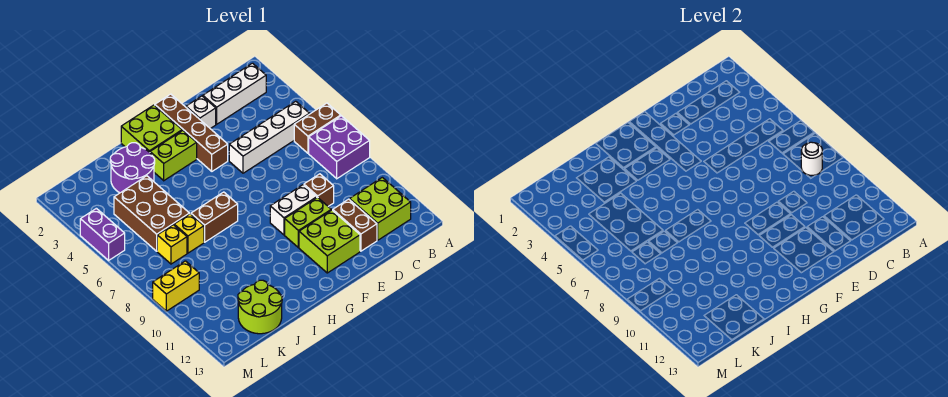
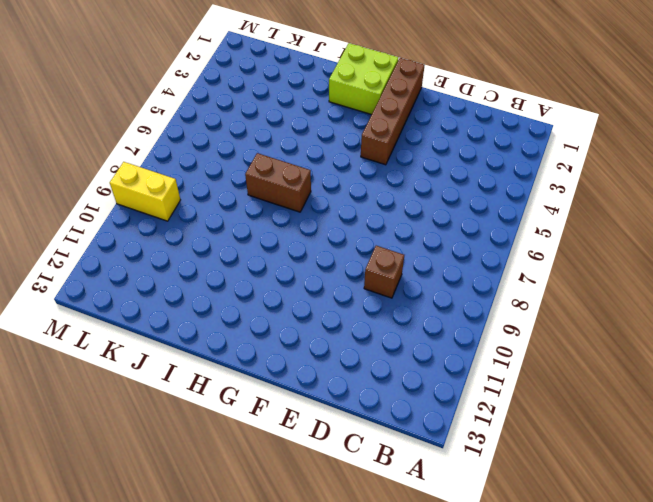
none -> brown brick A6:B6 level 1
none -> purple brick A7:B8 level 1
none -> white brick B2:D2 level 1

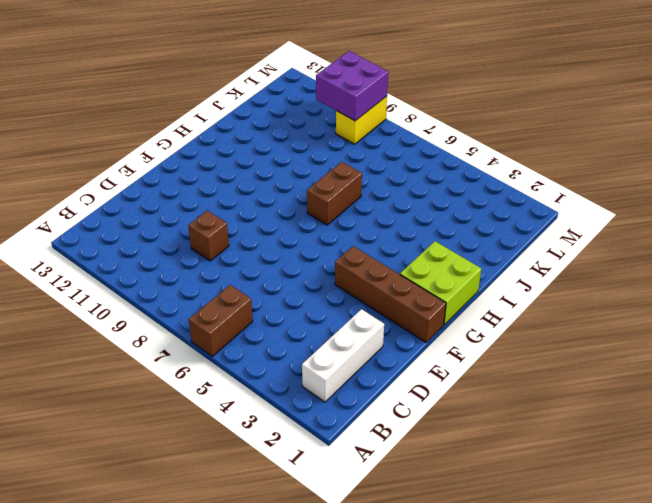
purple brick L9:M10 level 2 -> purple brick A7:B8 level 1
none -> white brick B5:E5 level 1
none -> lime brick B11:C12 level 1
none -> brown brick D11:D12 level 1

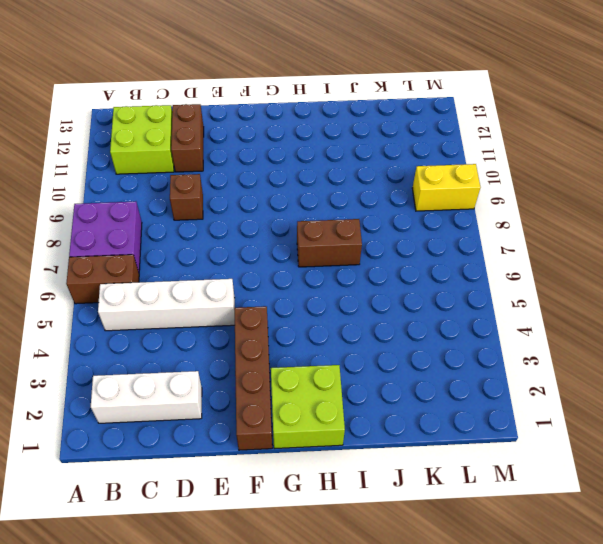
none -> white brick E2 level 1
none -> white brick E9:F9 level 1
none -> lime brick E10:F10 level 1

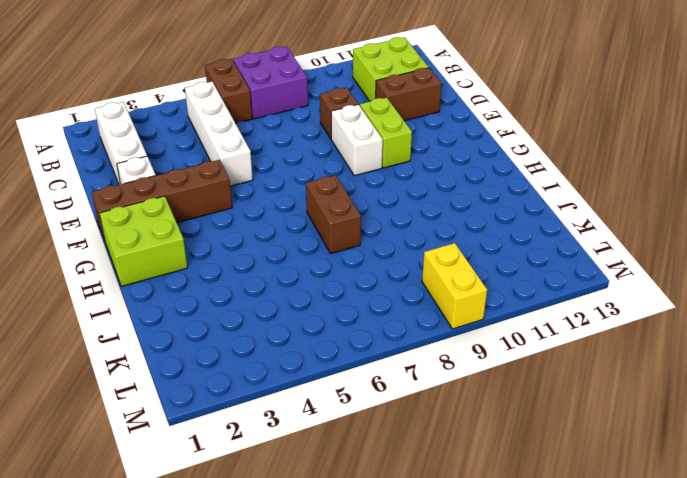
none -> lime brick E11:F12 level 1
none -> lime brick G3:H3 level 1
none -> purple round brick I2:J3 level 1

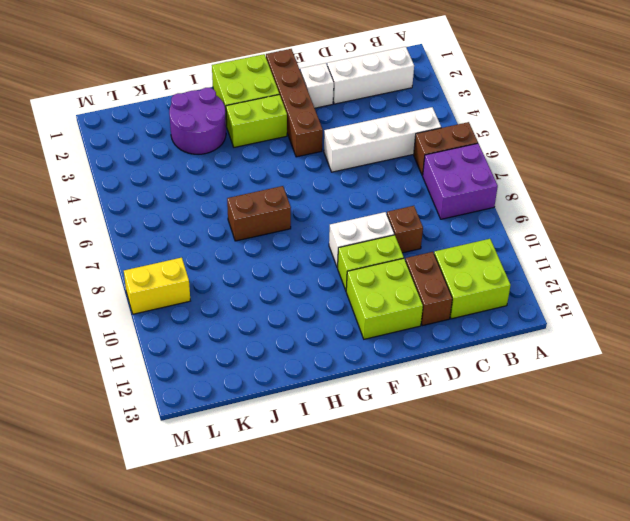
none -> brown brick J4:K6 level 1
none -> yellow brick J7 level 1
none -> lime round brick J12:K13 level 1

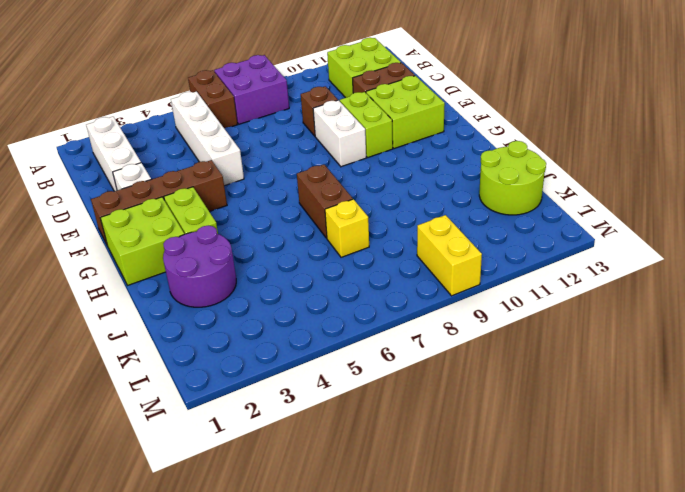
none -> brown brick J4:K6 level 1
none -> yellow brick K7 level 1
none -> purple brick M4:M5 level 1

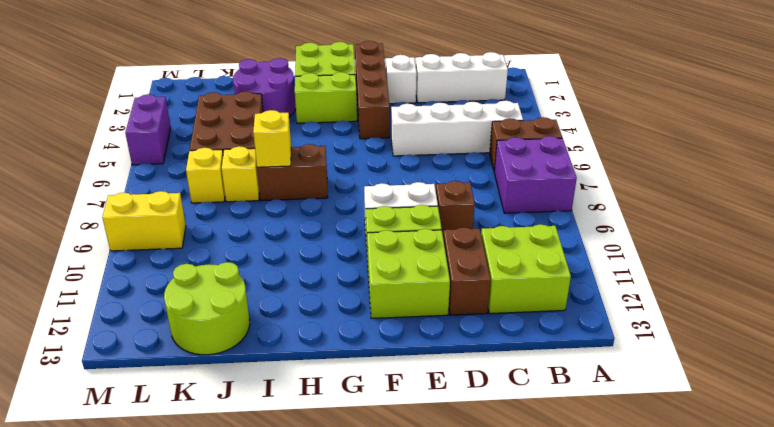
yellow brick I7 level 2 -> none
none -> white round brick B8 level 2

